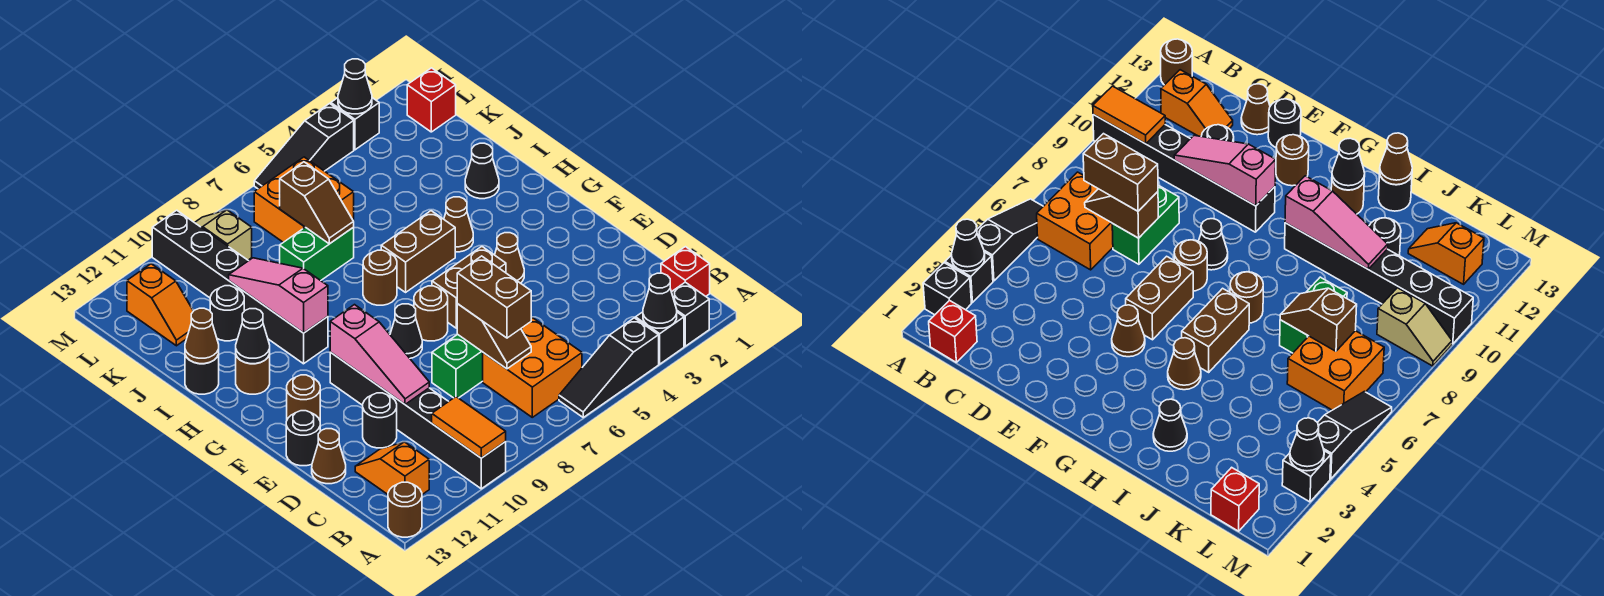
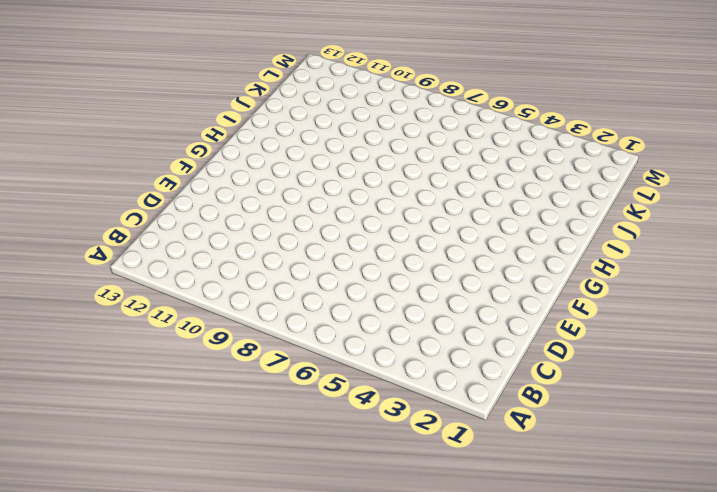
none -> black brick A2 level 1
none -> black brick A3 level 1
none -> black slope A4:A6 level 1 top 4
none -> black brick A10:F10 level 1

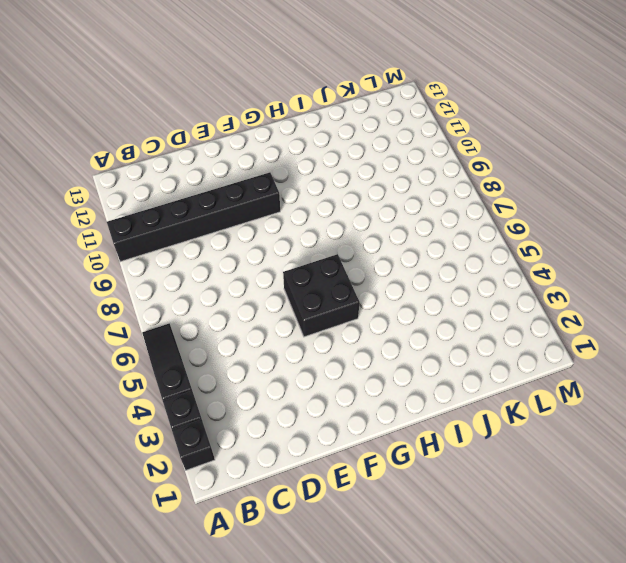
black brick F5:G6 level 1 -> brown brick F5:F6 level 1
none -> brown round brick A13 level 1
none -> red brick B1 level 1
none -> orange brick B6:C7 level 1
none -> orange slope B12:C12 level 1 top B

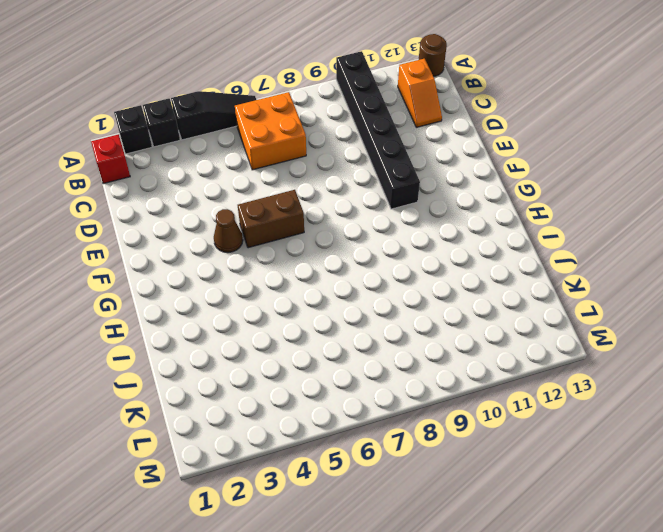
none -> green brick D7:D8 level 1
none -> black round brick D11 level 1
none -> brown cone D13 level 1
none -> black round brick E13 level 1

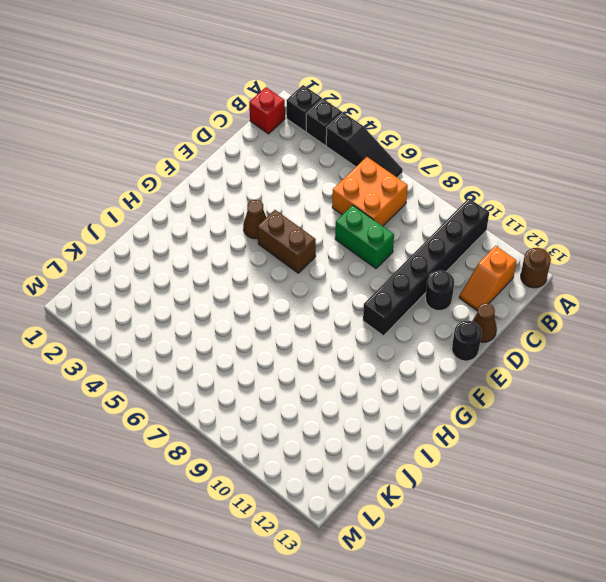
none -> brown round brick F7 level 1
none -> black cone F8 level 1
none -> brown round brick F12 level 1
none -> brown cone H4 level 1

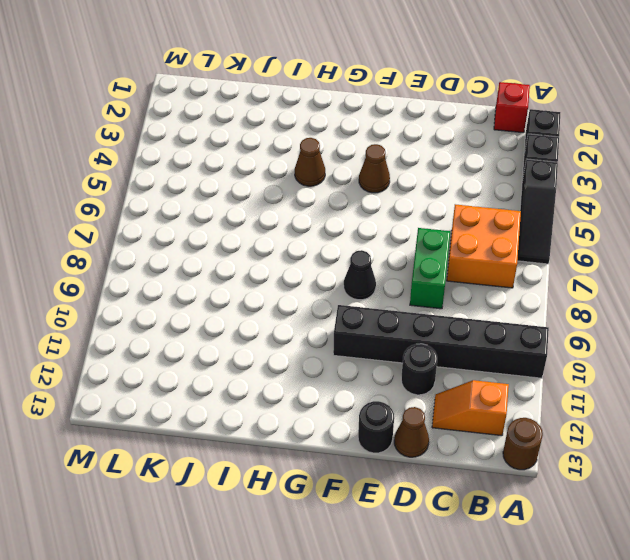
none -> brown brick F5:F6 level 1
none -> brown round brick F7 level 1
none -> brown round brick F12 level 1
none -> brown brick H5:H6 level 1

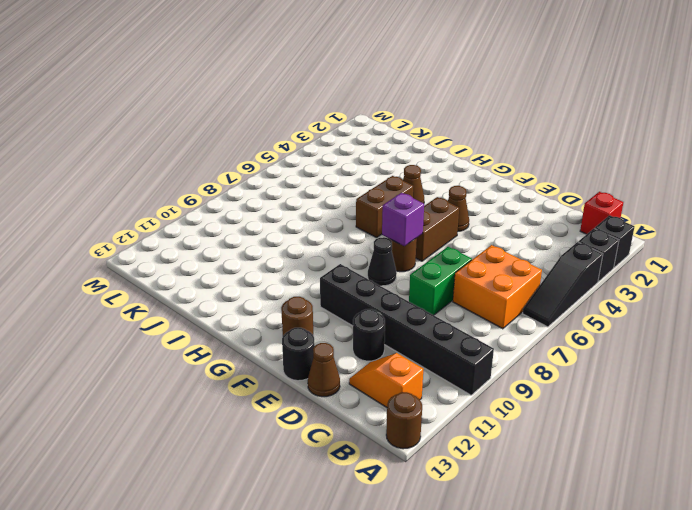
purple brick F7 level 2 -> none
none -> brown round brick H7 level 1
none -> black brick H10:M10 level 1
none -> brown round brick H12 level 1
none -> black cone I2 level 1

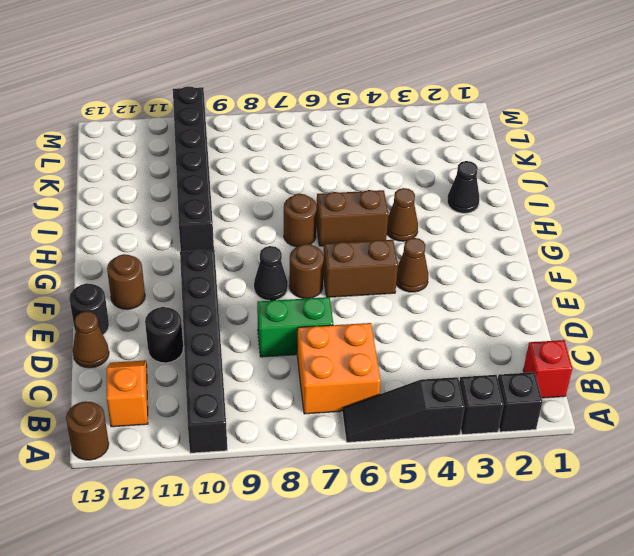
none -> brown round brick H12 level 1
none -> black round brick I13 level 1
none -> green brick J7:J8 level 1
none -> black round brick J11 level 1

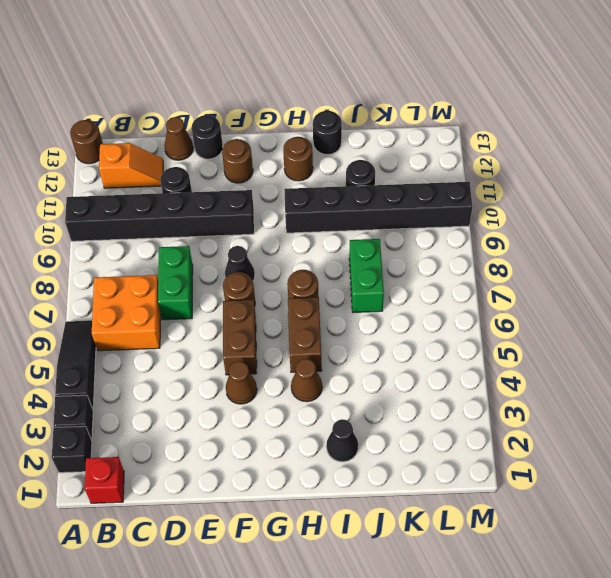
none -> orange brick K6:L7 level 1
none -> orange slope K12:L12 level 1 top L
none -> red brick L1 level 1
none -> tan slope L9:M9 level 1 top L

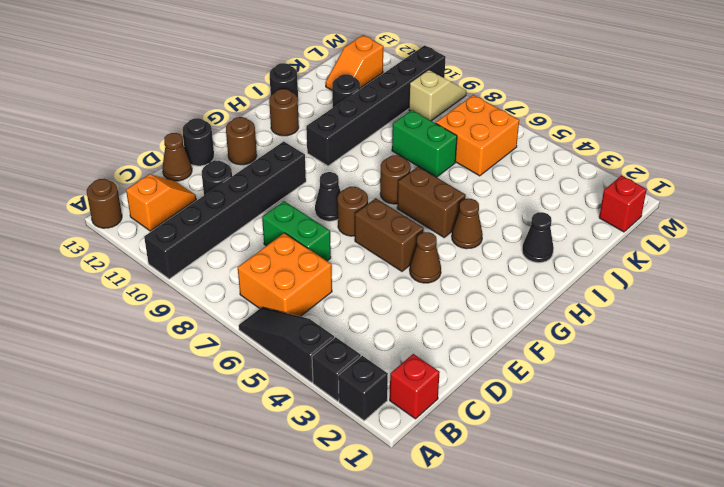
none -> black brick M3 level 1
none -> black slope M4:M6 level 1 top 4
none -> black cone A3 level 2
none -> orange tile A10:B10 level 2

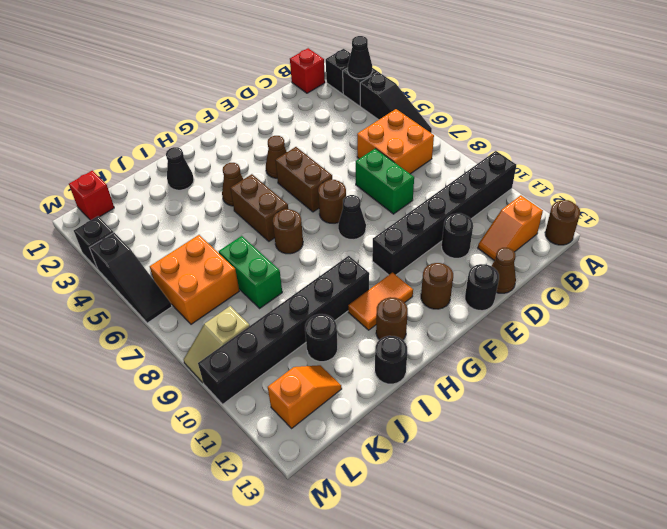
orange tile G11:H11 level 1 -> orange tile A10:B10 level 2
none -> brown slope C7:D7 level 2 top D
none -> pink slope D10:F10 level 2 top F
none -> pink slope H10:J10 level 2 top H
none -> black cone H12 level 2

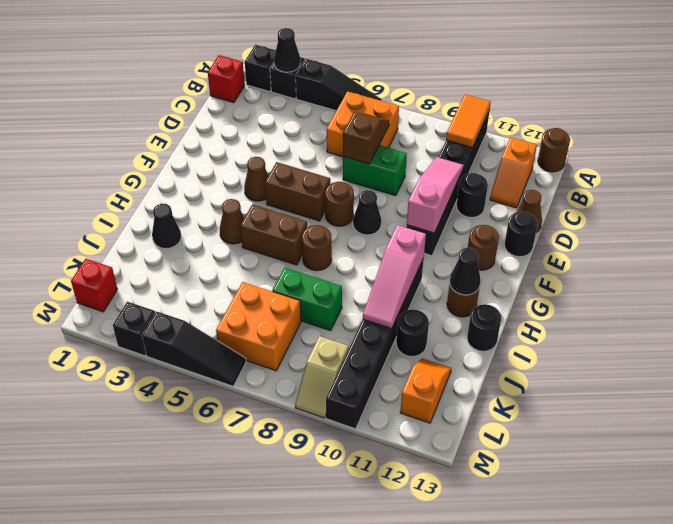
none -> brown cone I13 level 2
none -> brown slope J7:K7 level 2 top K
none -> black cone M3 level 2
none -> brown brick C7:D7 level 3

